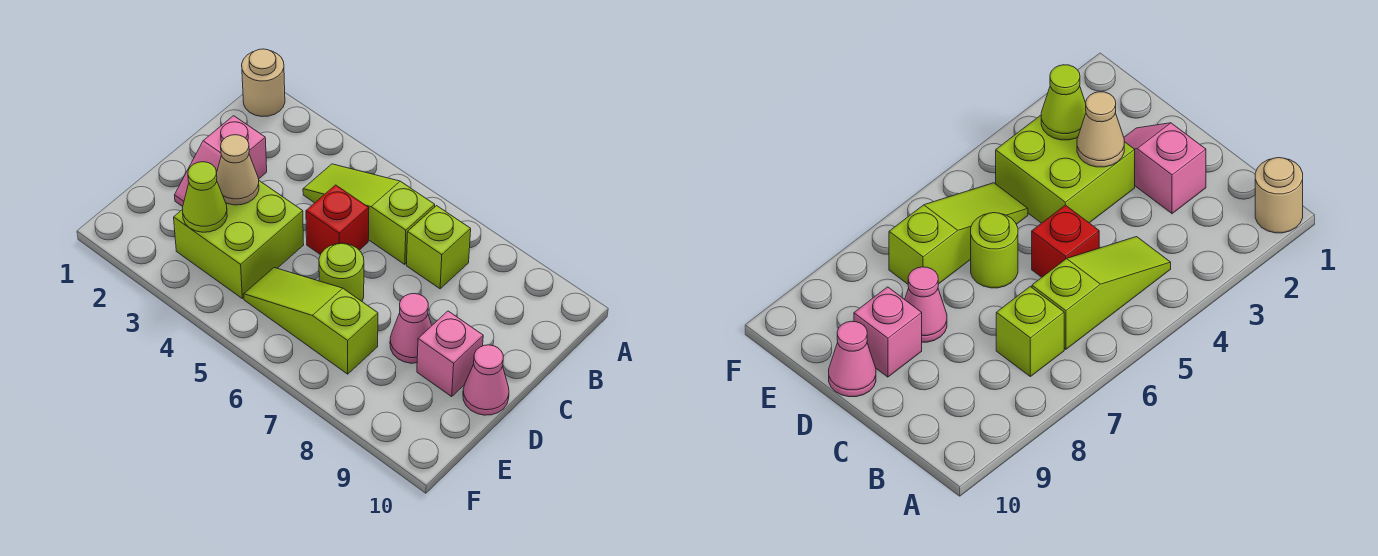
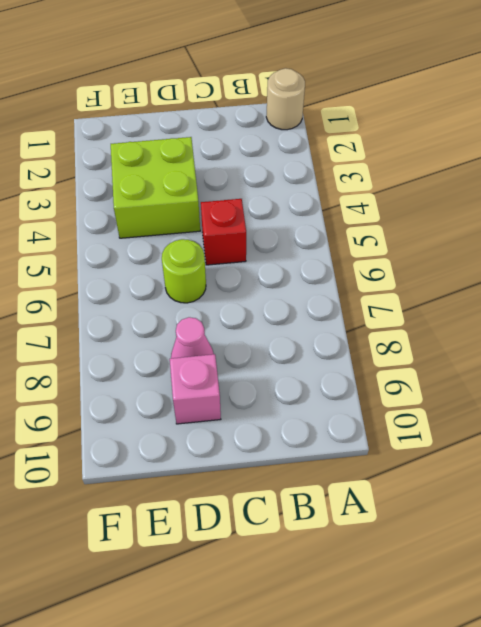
none -> lime slope B4:B6 level 1 top 6
none -> lime brick B7 level 1
none -> pink slope C2:D2 level 1 top C

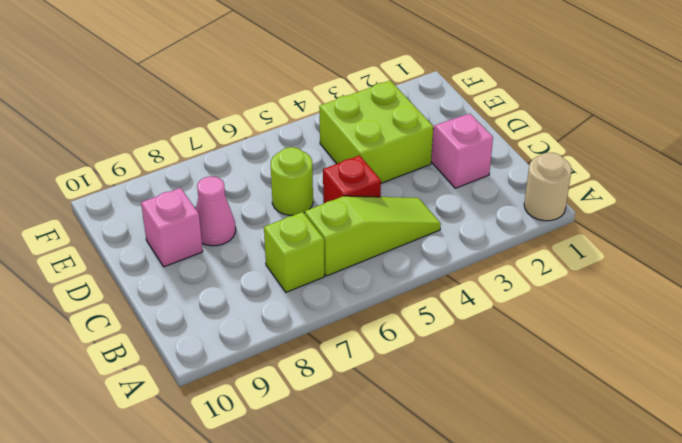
none -> pink cone D10 level 1
none -> lime slope E5:E7 level 1 top 7
none -> tan cone D3 level 2

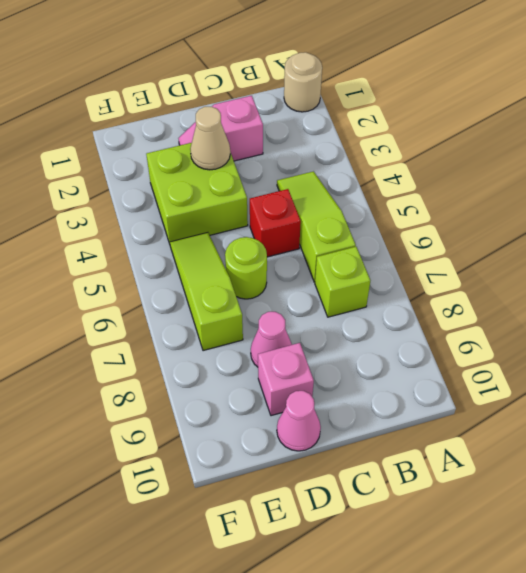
none -> lime cone E3 level 2

